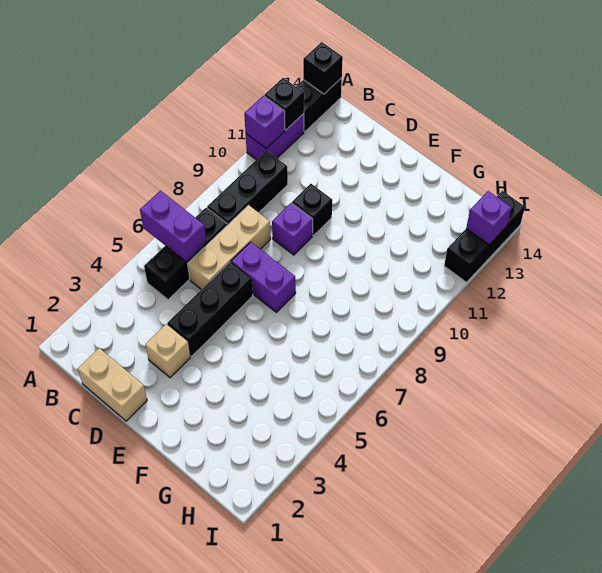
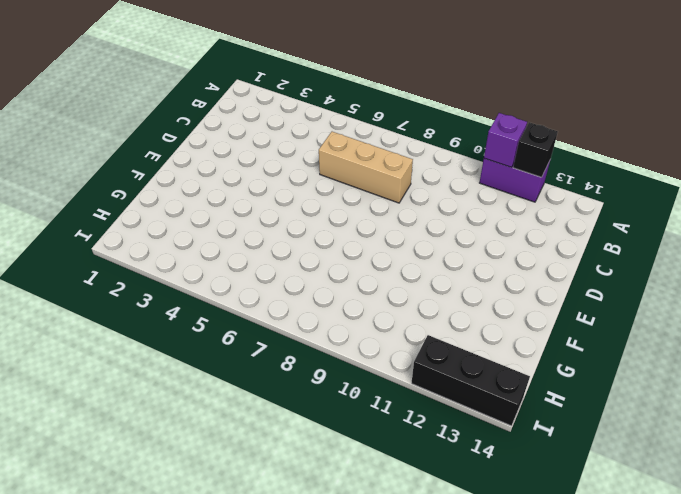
none -> black brick A13:A14 level 1
none -> black brick B5:B7 level 1
none -> black brick B8:B10 level 1

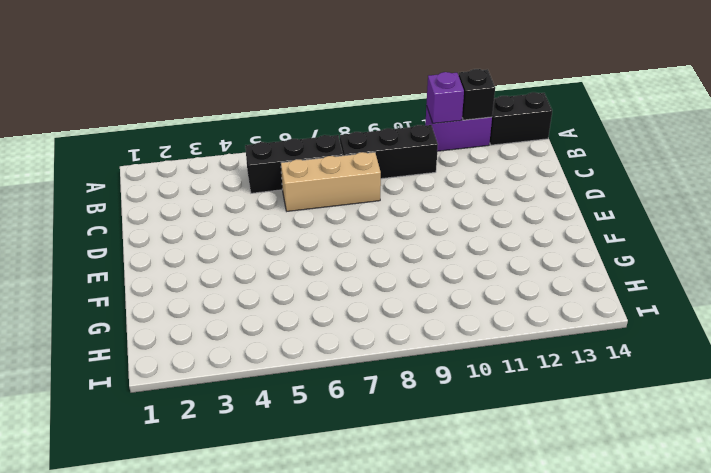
none -> tan brick C1:D1 level 1
none -> tan brick D3 level 1
none -> black brick D4:D6 level 1

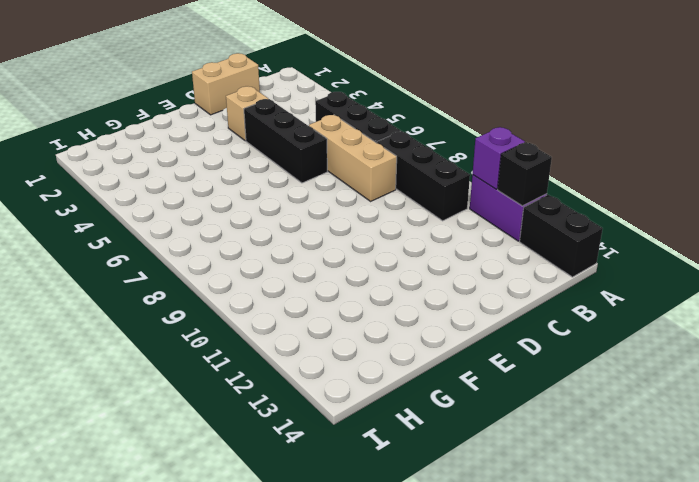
none -> purple brick D7:E7 level 1
none -> purple brick D9 level 1
none -> black brick D10 level 1

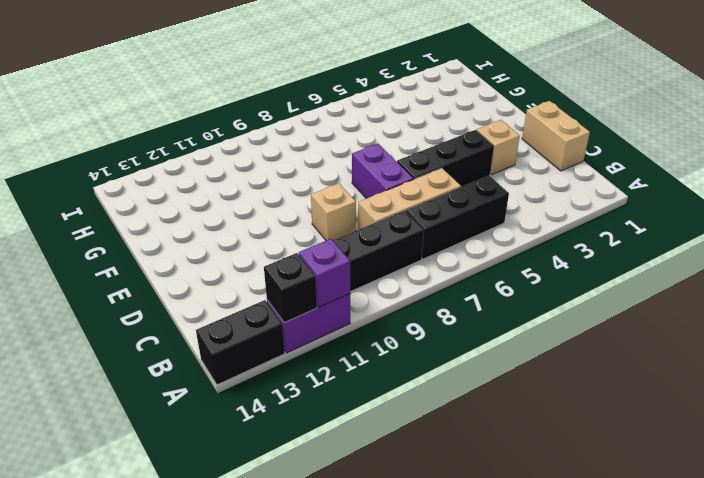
tan brick D9 level 1 -> purple brick D9 level 1
none -> black brick D10 level 1
none -> black brick I12:I14 level 1
none -> purple brick A6:B6 level 2

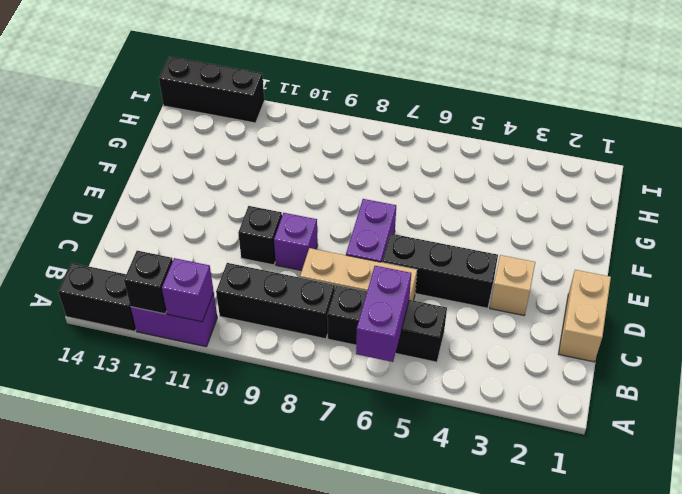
none -> black brick A14 level 2
none -> purple brick I13 level 2

